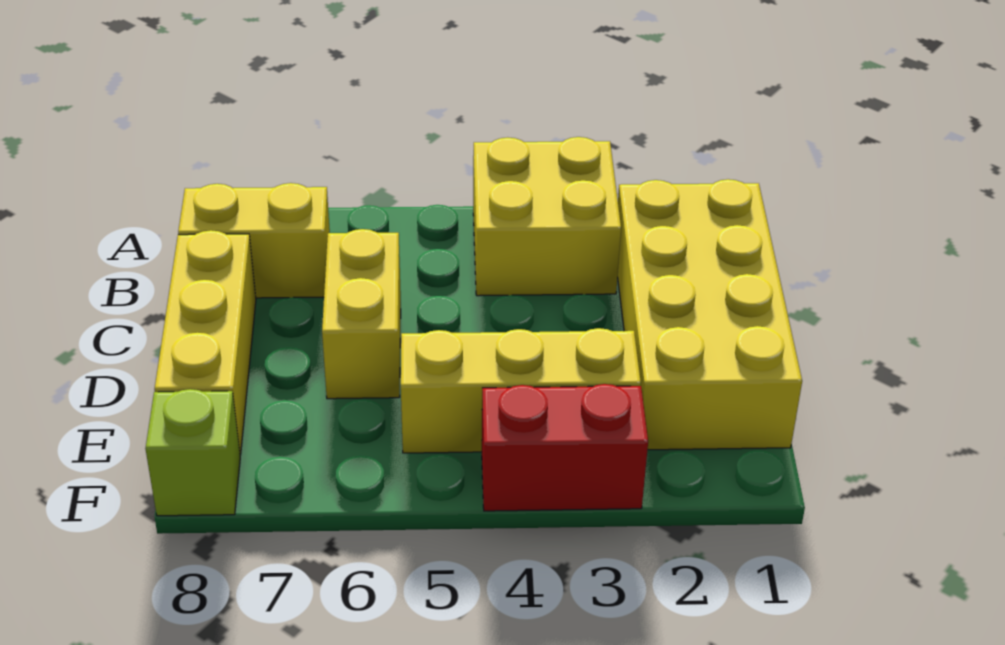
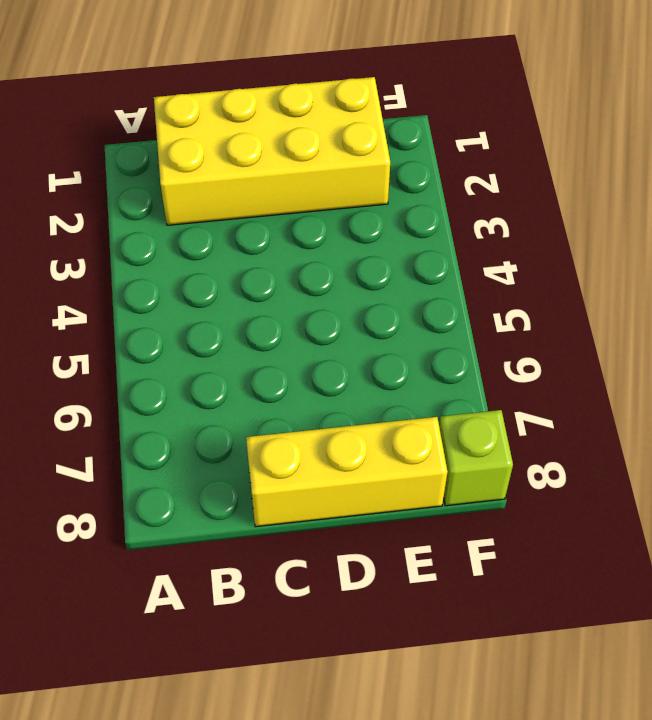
none -> yellow brick A3:B4 level 1
none -> yellow brick B7:B8 level 1

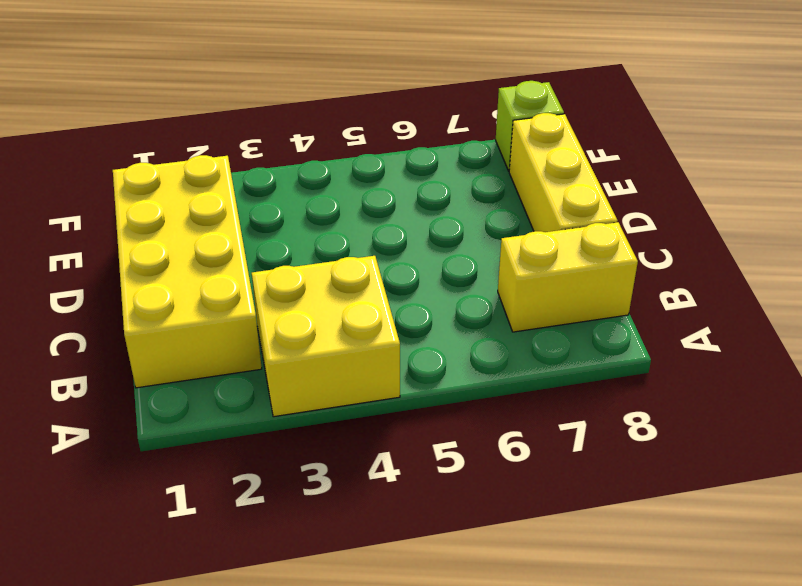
none -> yellow brick C6:D6 level 1
none -> yellow brick E3:E5 level 1

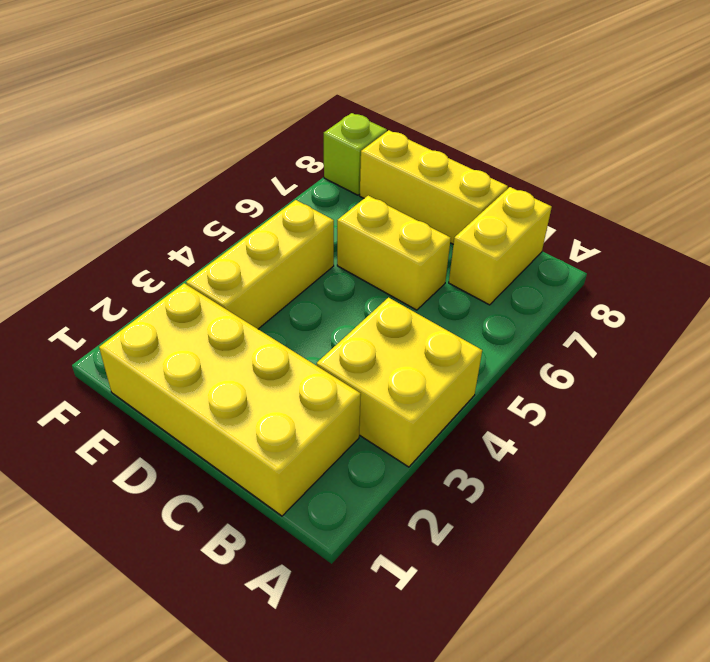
none -> red brick F3:F4 level 1

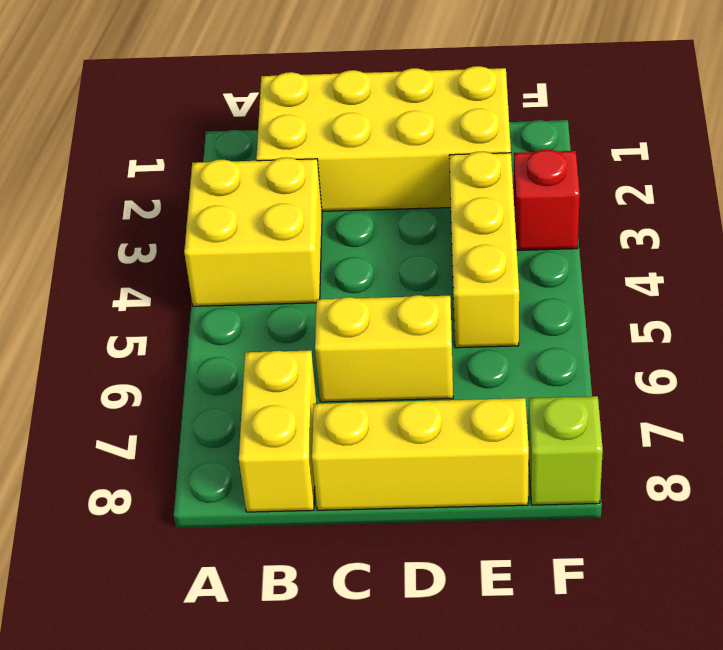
red brick F3 level 1 -> red brick F3:F4 level 1

